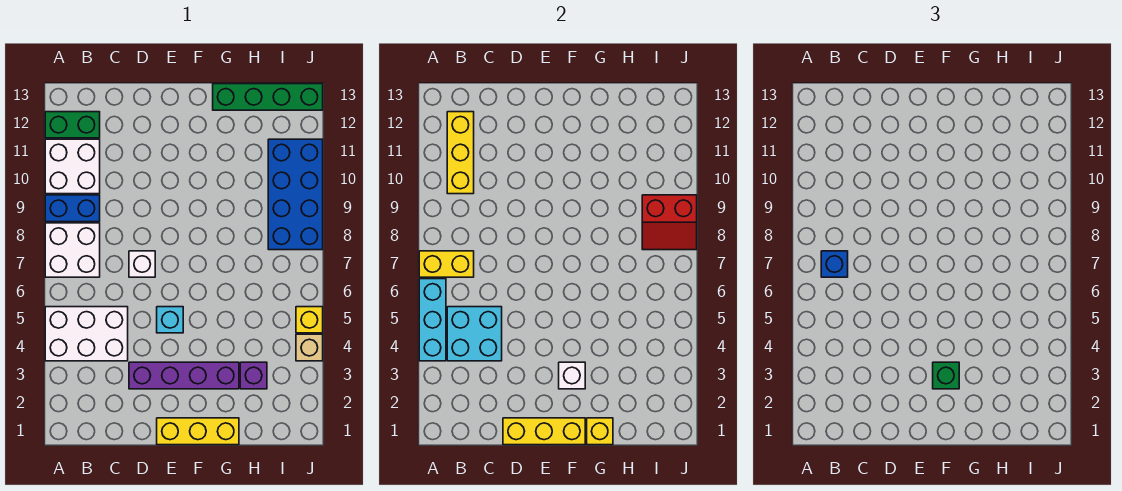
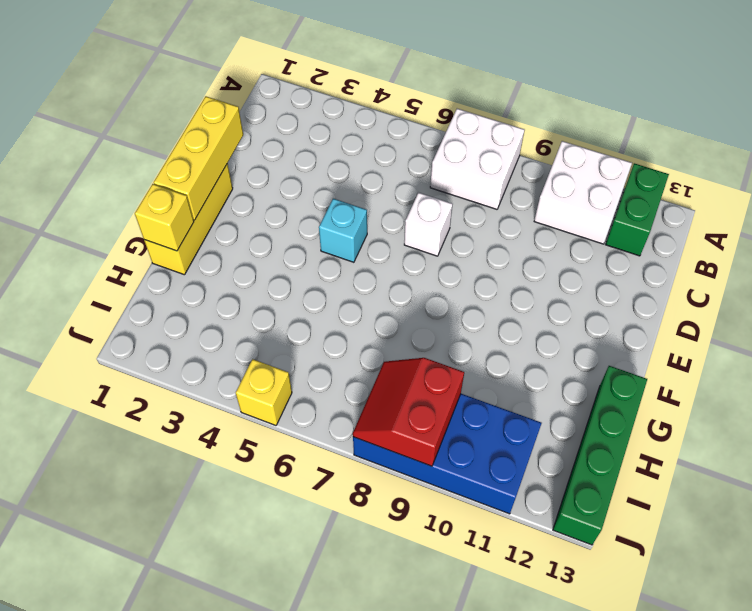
none -> white brick A4:C5 level 1
none -> blue brick A9:B9 level 1
none -> purple brick D3:G3 level 1

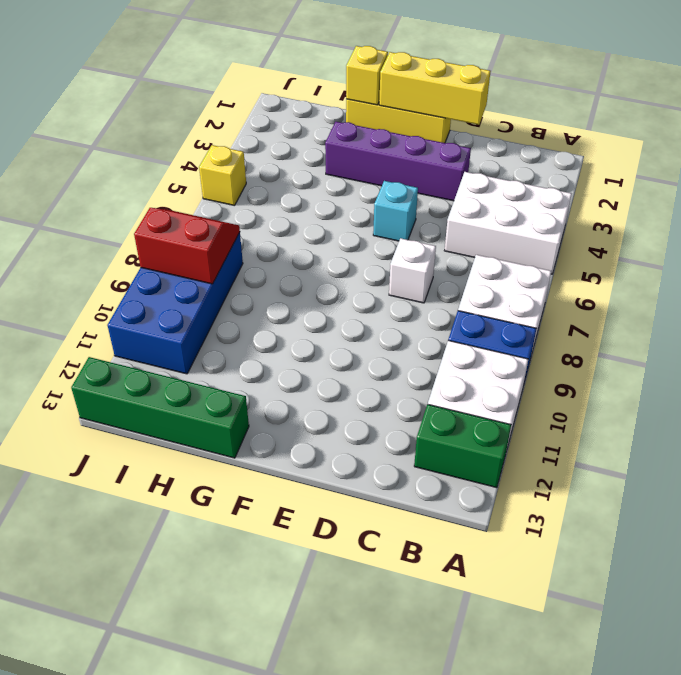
none -> purple brick H3 level 1
none -> tan brick J4 level 1
none -> cyan brick A4:A6 level 2

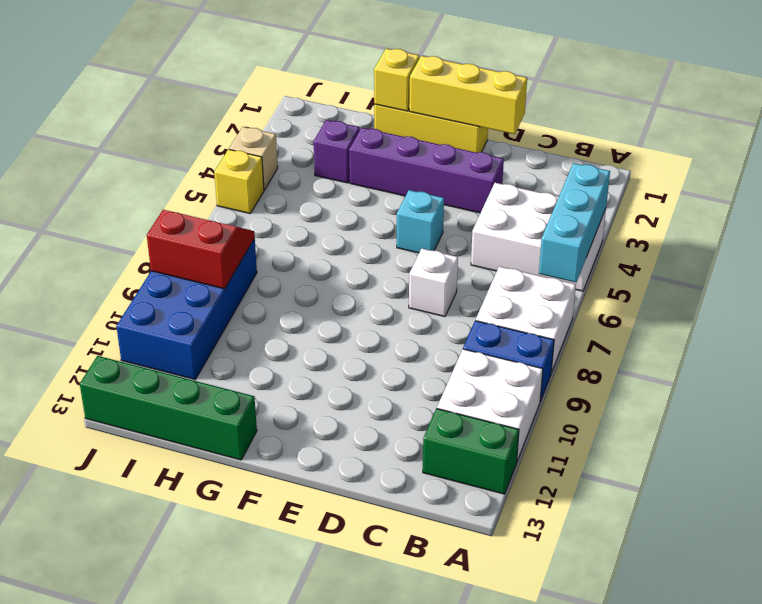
none -> yellow brick A7:B7 level 2
none -> cyan brick B4:C5 level 2
none -> yellow brick B10:B12 level 2

